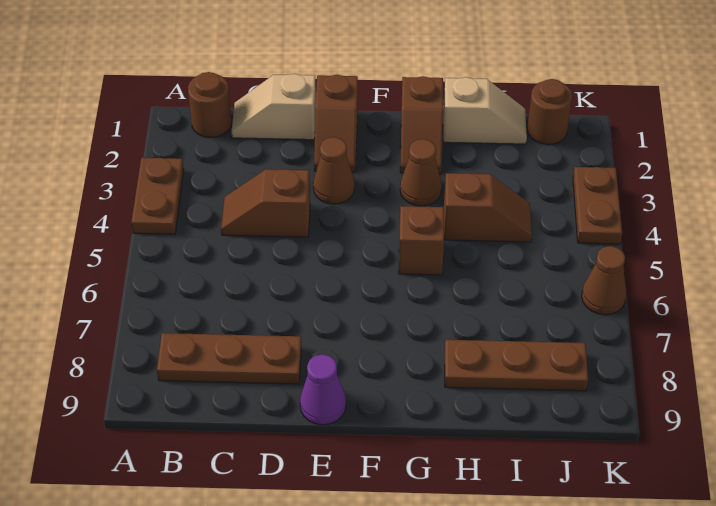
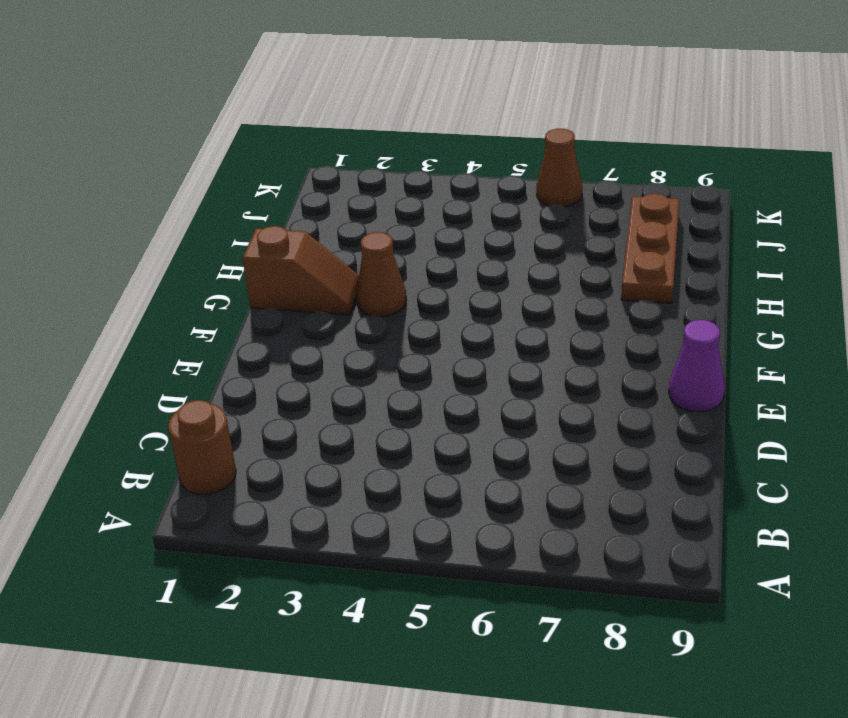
none -> brown plate A3:A4 level 1
none -> brown plate B8:D8 level 1
none -> tan slope C1:D1 level 1 top D

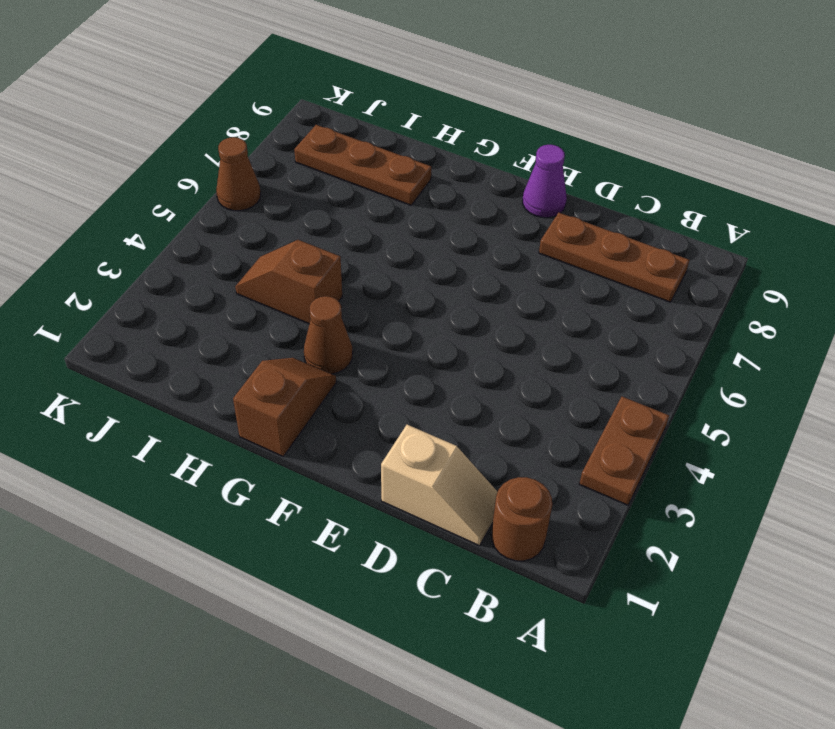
none -> brown slope C4:D4 level 1 top D
none -> brown slope E1:E2 level 1 top 1
none -> brown cone E3 level 1

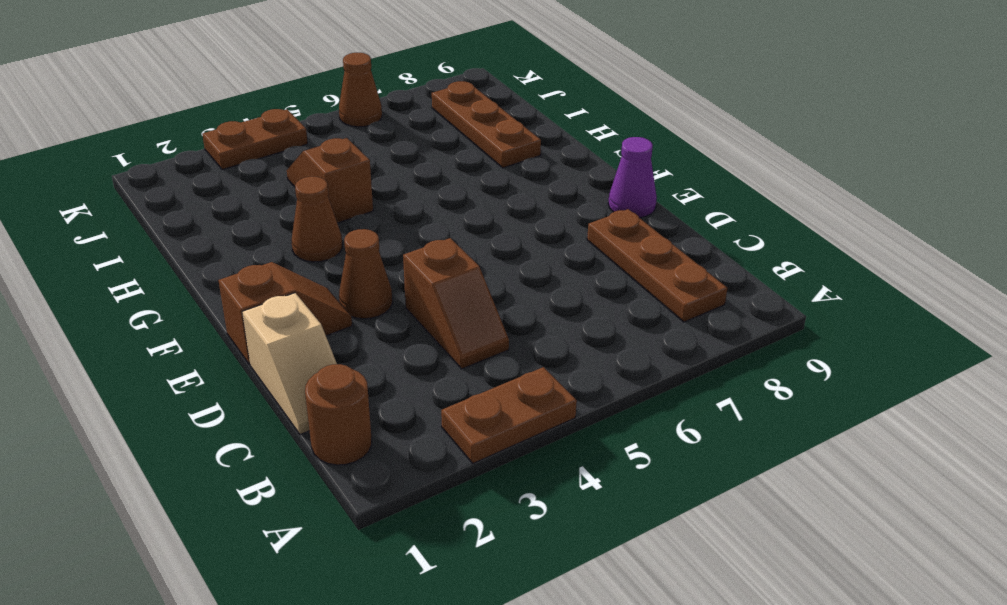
none -> brown slope G1:G2 level 1 top 1
none -> brown brick G5 level 1
none -> tan slope H1:I1 level 1 top H

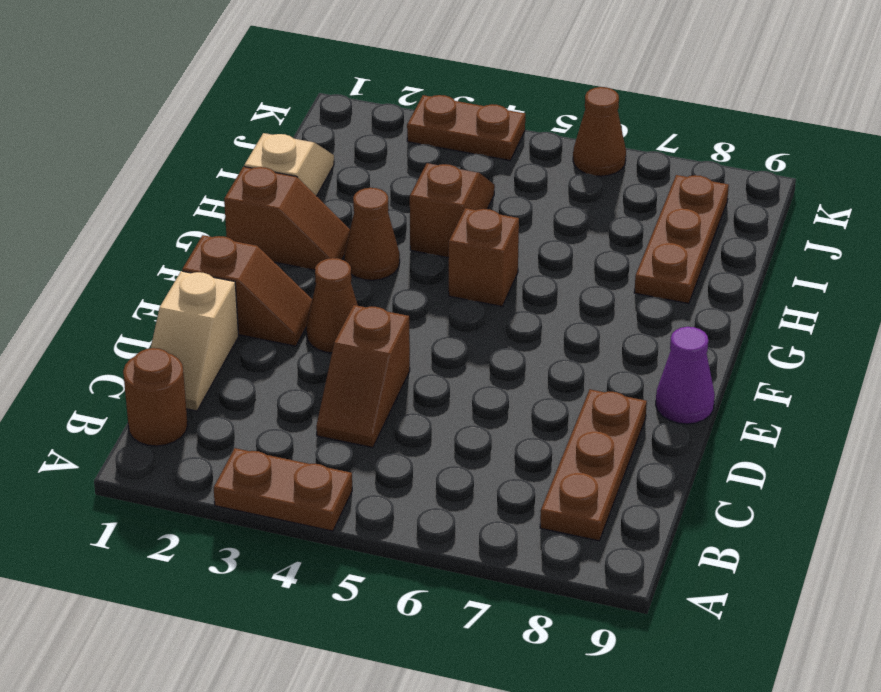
none -> brown round brick J1 level 1

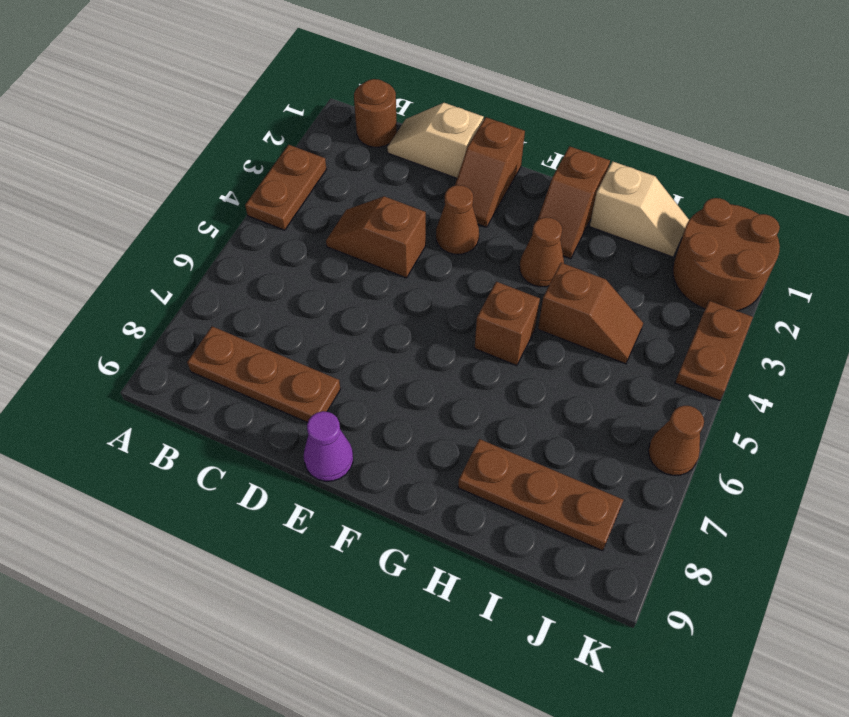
brown round brick J1:K2 level 1 -> brown round brick J1 level 1

